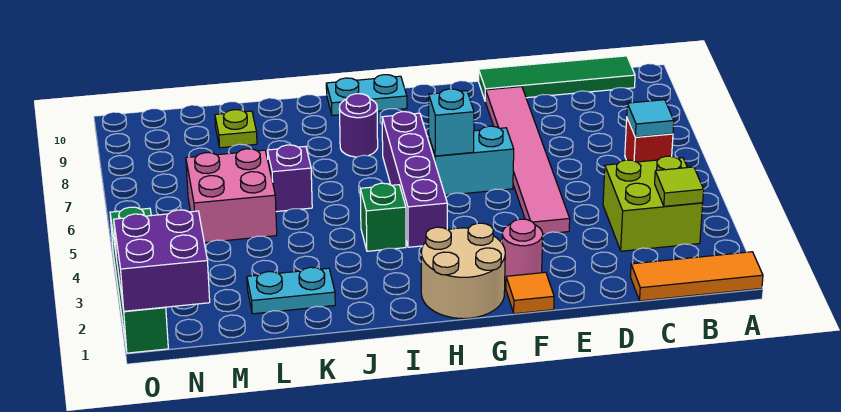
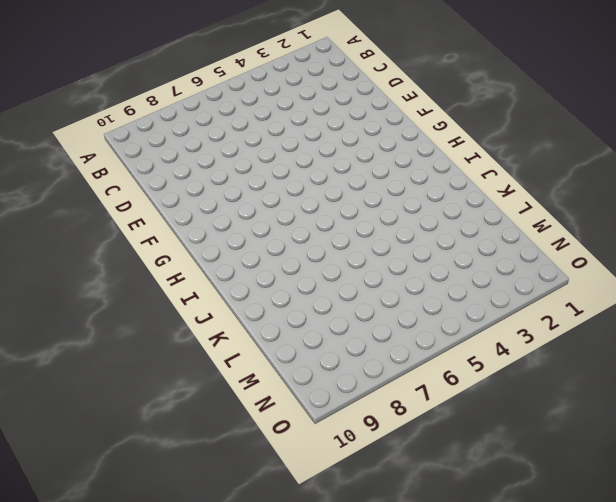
none -> orange tile A1:C1 level 1
none -> lime brick B3:C4 level 1
none -> red brick B6 level 1

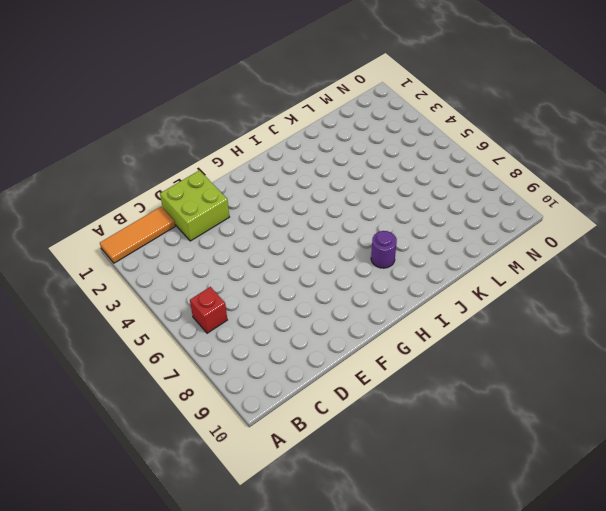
lime brick D1:E2 level 1 -> lime brick B3:C4 level 1
none -> green tile B10:E10 level 1
none -> pink tile E4:E9 level 1
none -> orange tile F1 level 1

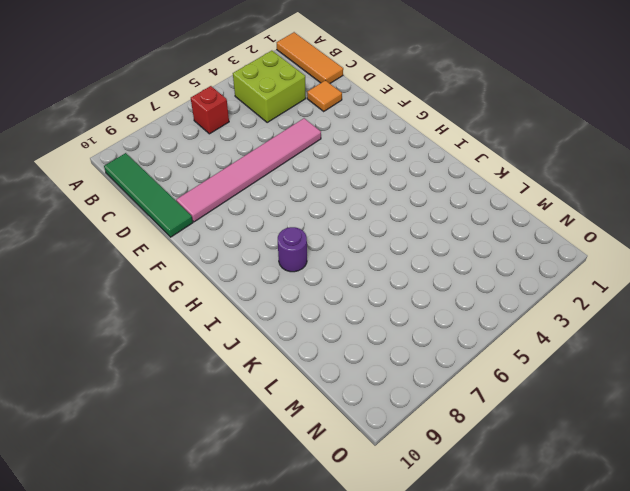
orange tile D2 level 1 -> orange tile F1 level 1
none -> pink round brick F2 level 1
none -> cyan brick F6:G6 level 1
none -> tan round brick G1:H2 level 1

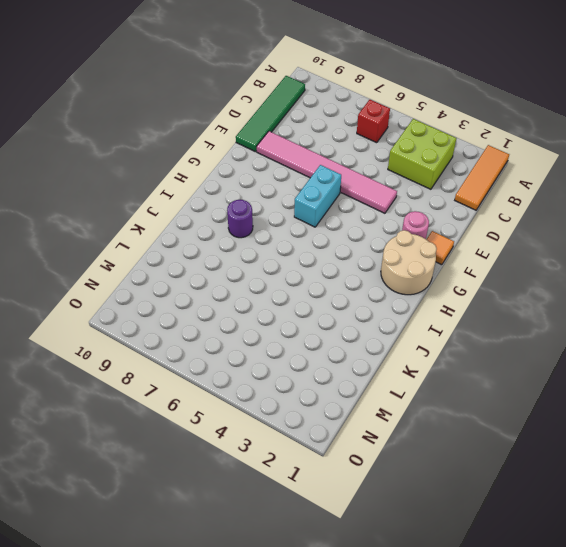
none -> purple brick H4:H7 level 1
none -> cyan plate H10:I10 level 1
none -> green brick I4 level 1

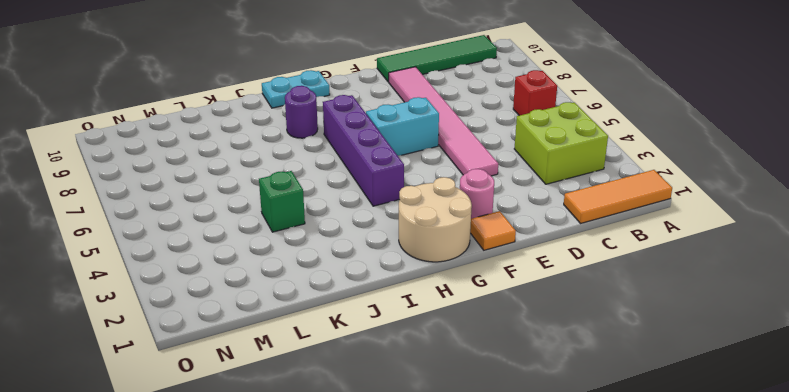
green brick K4 level 1 -> green brick I4 level 1
none -> cyan plate K2:L2 level 1
none -> purple brick K6 level 1
none -> pink brick L5:M6 level 1

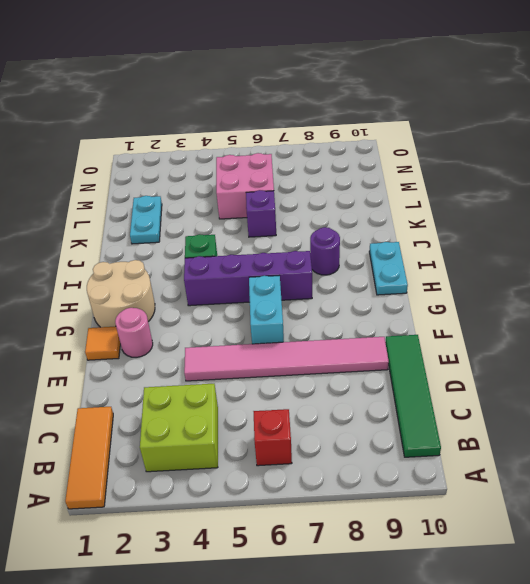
none -> lime plate L9 level 1
none -> green brick O1:O4 level 1
none -> lime tile B3 level 2

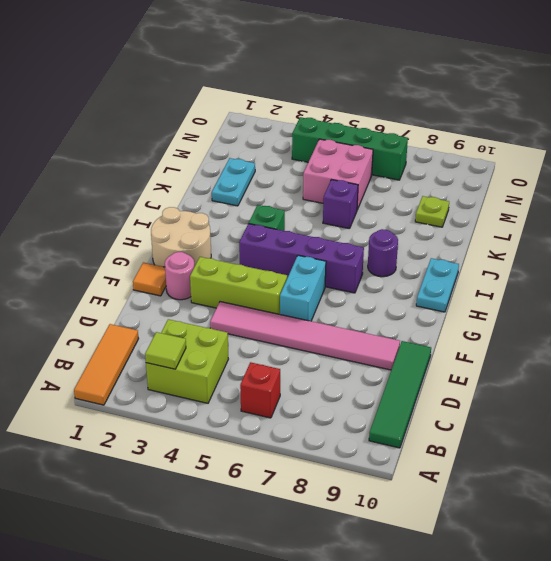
lime brick F3:F5 level 1 -> none
green brick N4:N7 level 1 -> green brick O1:O4 level 1
none -> cyan tile B6 level 2
none -> cyan brick G6 level 2
none -> purple brick N1:O2 level 2

